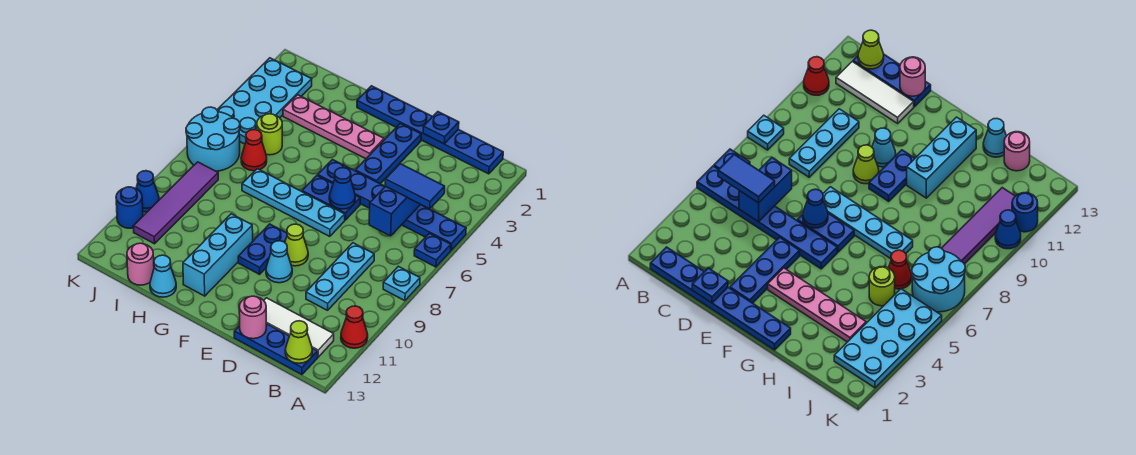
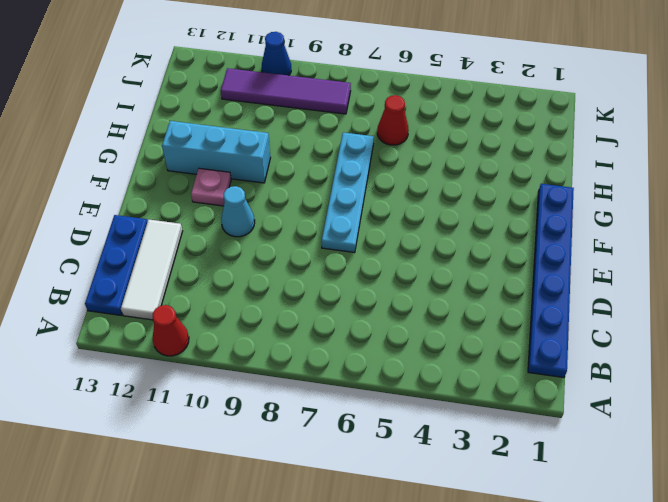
pink plate F11 level 1 -> none
none -> blue plate A5:F5 level 1
none -> blue plate A6 level 1
none -> cyan plate A8 level 1
none -> cyan plate C8:C10 level 1

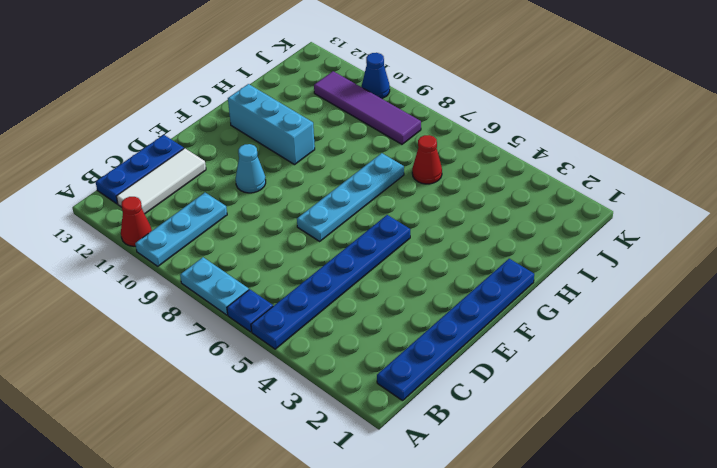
cyan plate A7:A8 level 1 -> cyan plate A8 level 1
cyan plate A10:C10 level 1 -> cyan plate C8:C10 level 1
none -> blue plate E2:E4 level 1
none -> blue plate E6:F6 level 1
none -> lime cone E9 level 1
none -> pink plate F3:I3 level 1

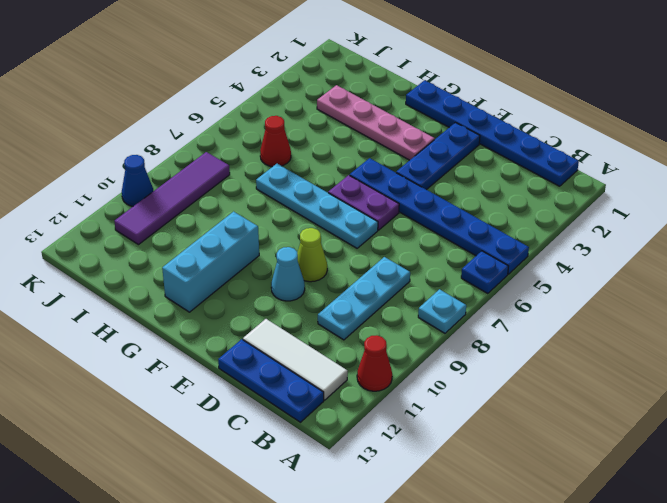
purple plate E6:F6 level 1 -> blue plate E6:F6 level 1
none -> blue plate F9:F10 level 1
none -> cyan cone H13 level 1
none -> lime round brick I5 level 1
none -> pink round brick I13 level 1

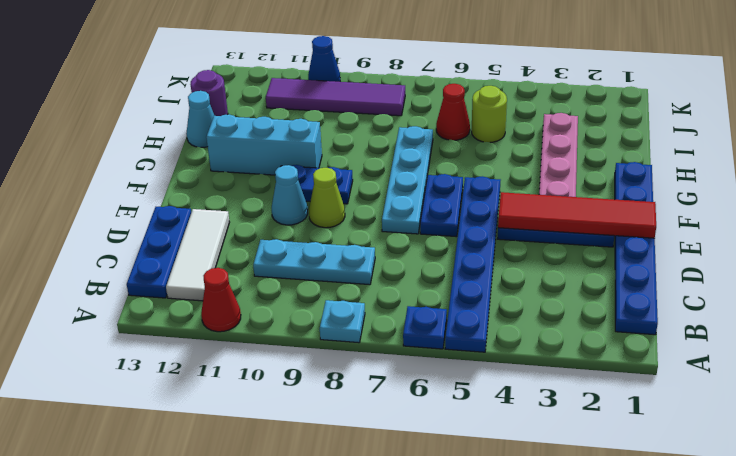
red tile E1:E4 level 2 -> none
purple round brick I13 level 1 -> pink round brick I13 level 1
none -> cyan plate J2:K5 level 1
none -> cyan round brick J6:K7 level 1
none -> blue round brick K11 level 1
none -> lime cone B13 level 2

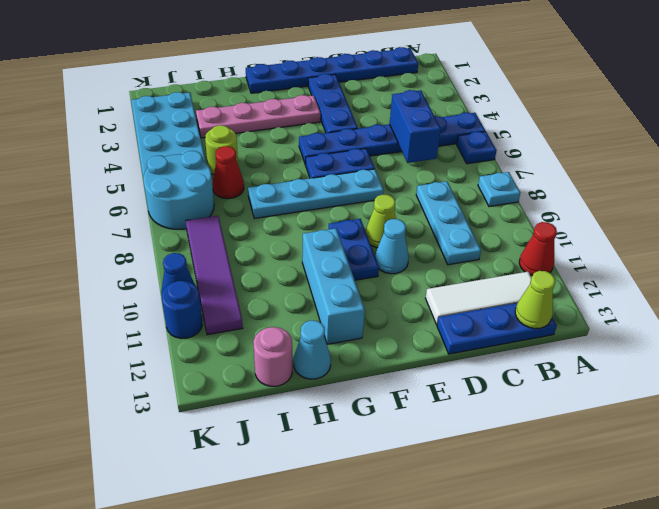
none -> blue plate D1 level 2
none -> pink round brick D13 level 2
none -> blue cone E6 level 2
none -> blue tile B5:C5 level 3

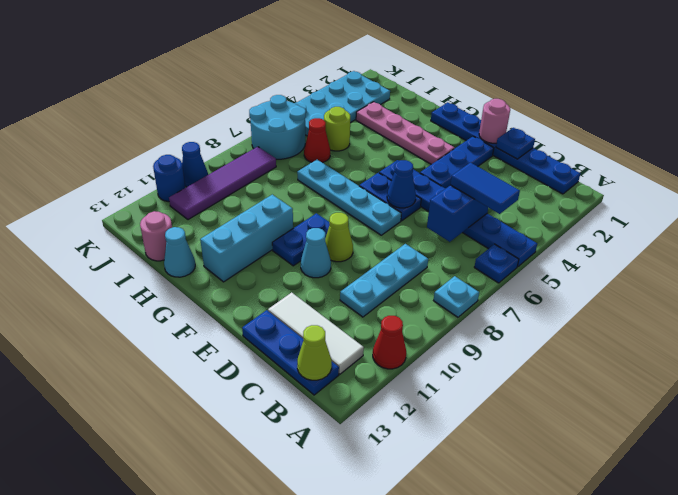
pink round brick E1 level 2 -> pink round brick D13 level 2

